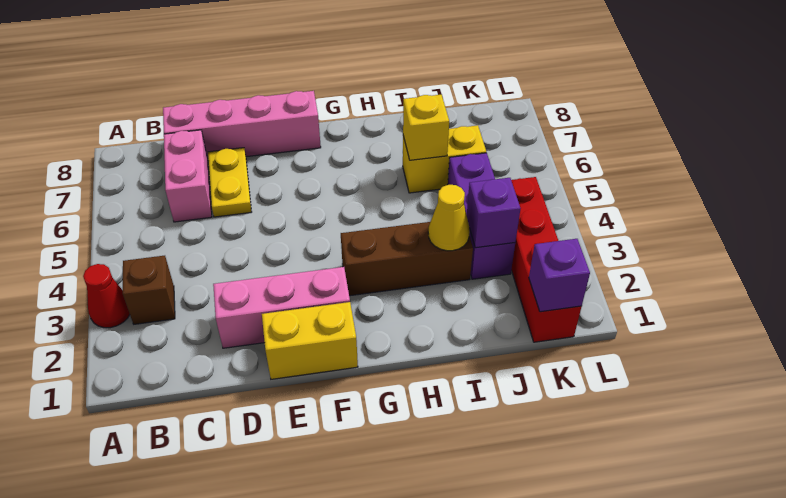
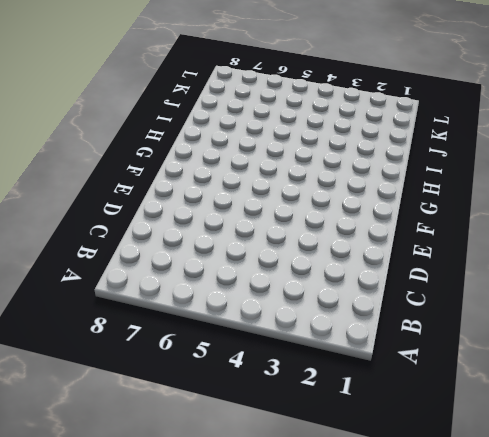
none -> red cone A3 level 1
none -> brown brick B3 level 1
none -> pink brick C6:C7 level 1

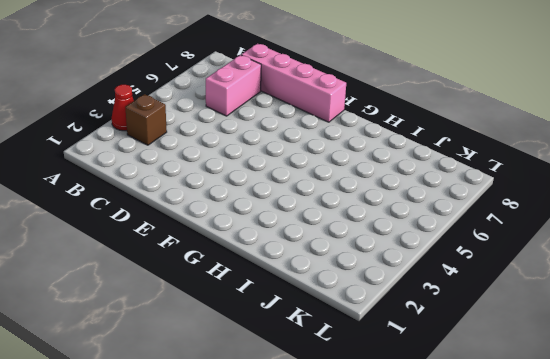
none -> pink brick D2:F2 level 1
none -> yellow plate D6:D7 level 1
none -> yellow brick E1:F1 level 1

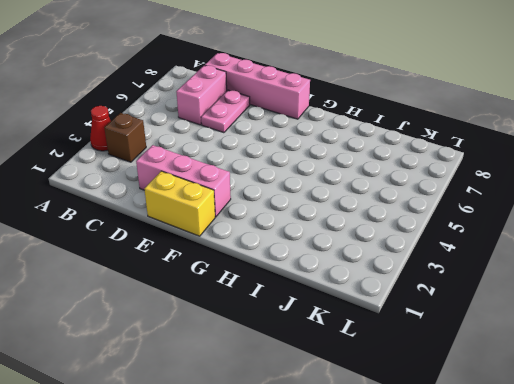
pink plate D6:D7 level 1 -> yellow plate D6:D7 level 1
none -> brown brick G3:I3 level 1
none -> yellow brick I6:J6 level 1
none -> purple brick J3:J5 level 1

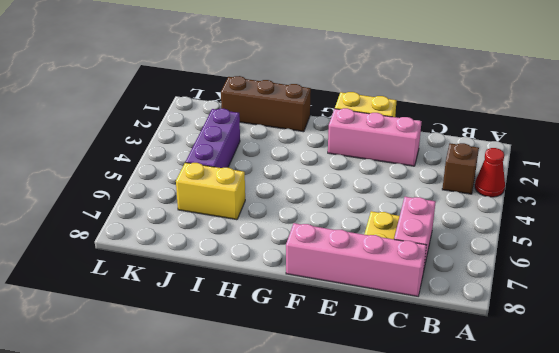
brown brick H1:J1 level 1 -> brown brick G3:I3 level 1
none -> red brick K1:K4 level 1
none -> yellow cone I3 level 2
none -> yellow brick I6 level 2

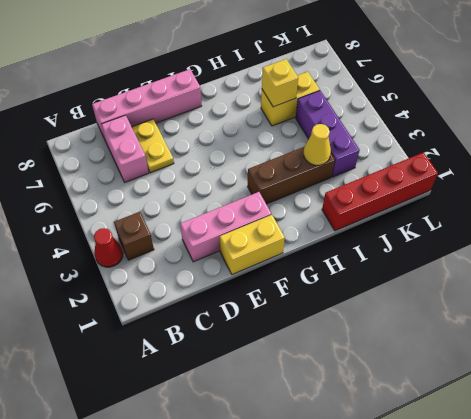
red brick I1:L1 level 1 -> red brick K1:K4 level 1
none -> purple brick J3 level 2
none -> purple brick K1 level 2

